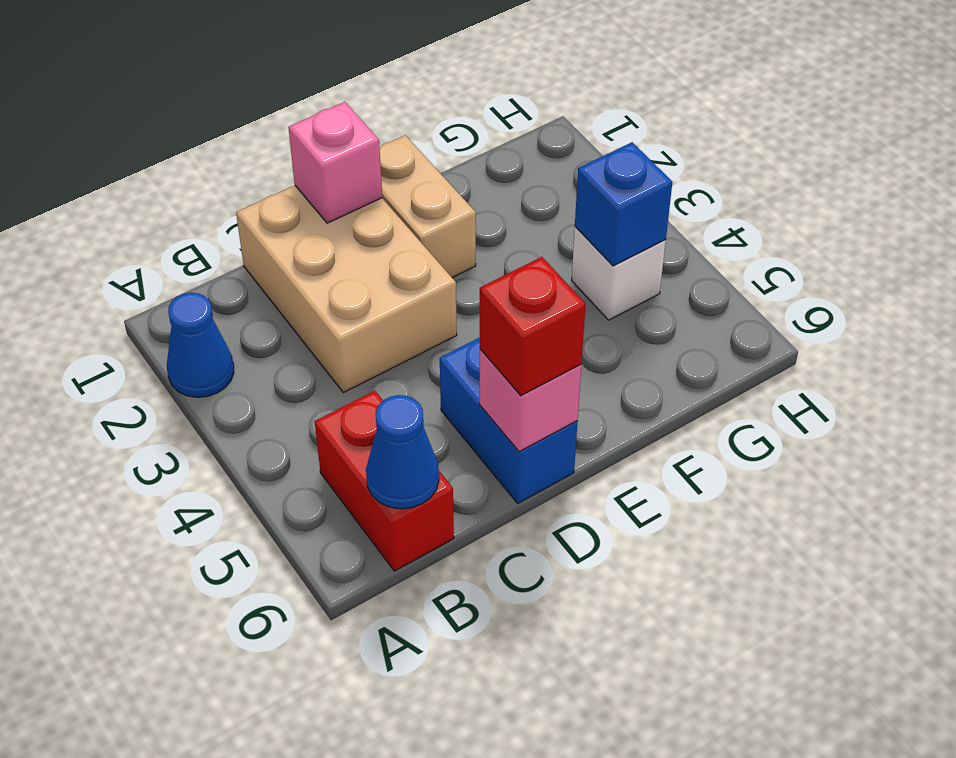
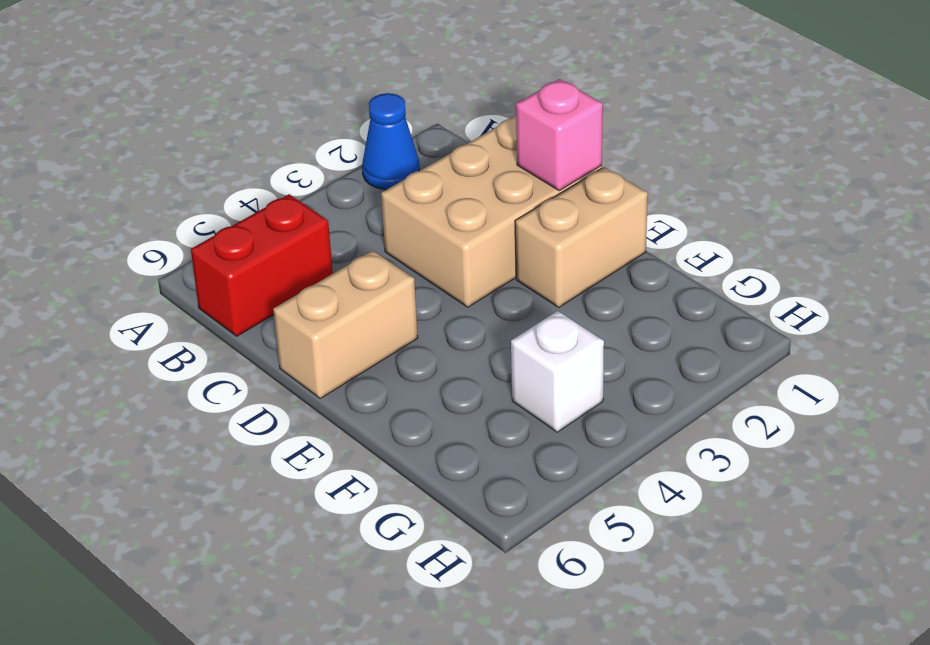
tan brick D5:D6 level 1 -> blue brick D5:D6 level 1
none -> blue cone B6 level 2
none -> pink brick D6 level 2

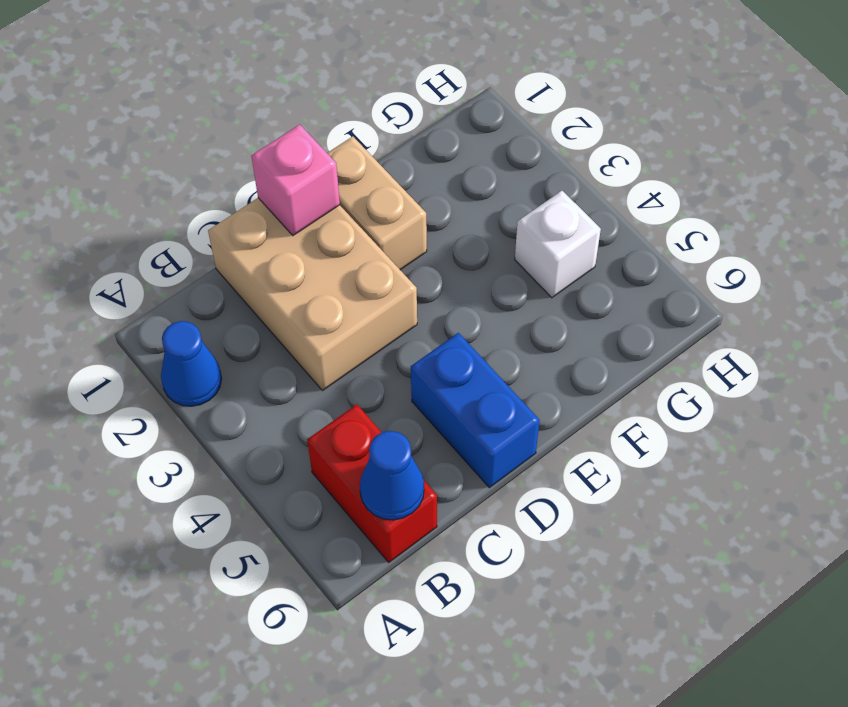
none -> pink brick D6 level 2
none -> blue brick G4 level 2

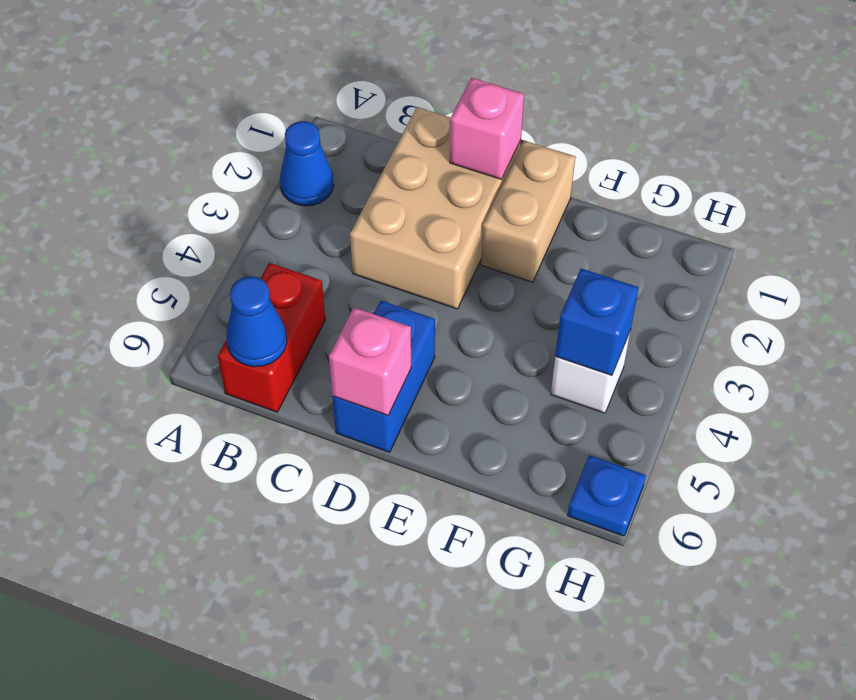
blue plate H6 level 1 -> none
none -> red brick D6 level 3

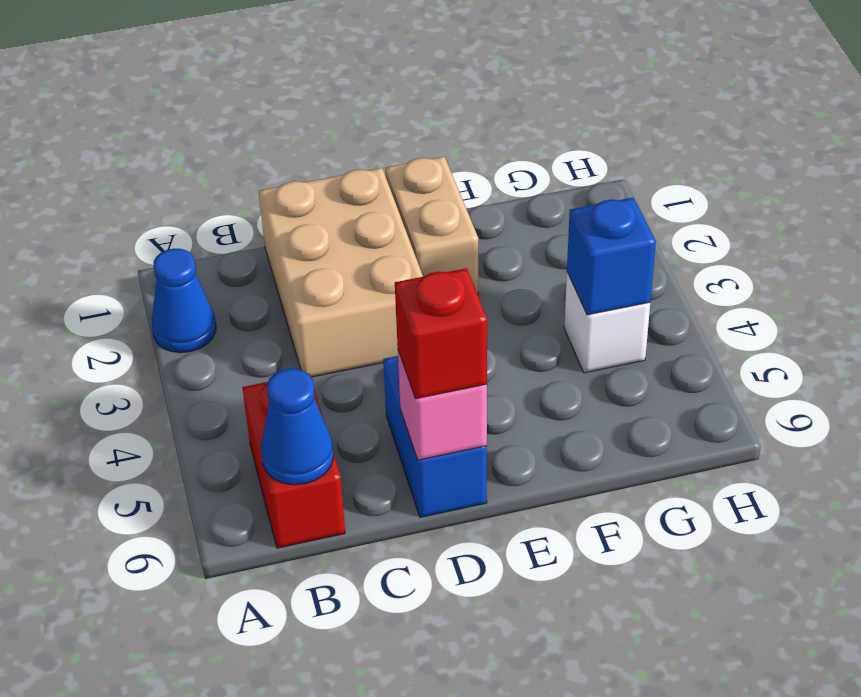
none -> pink brick D1 level 2

